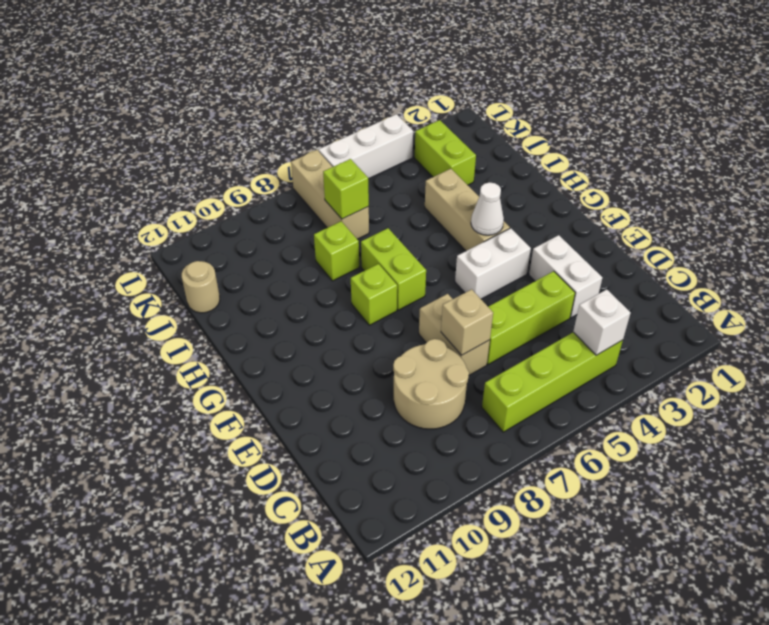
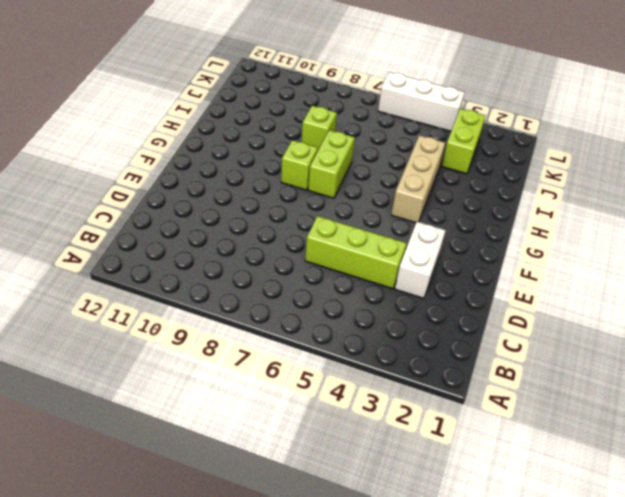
none -> lime brick B4:B7 level 1
none -> tan round brick C8:D9 level 1
none -> tan brick D7:E7 level 1

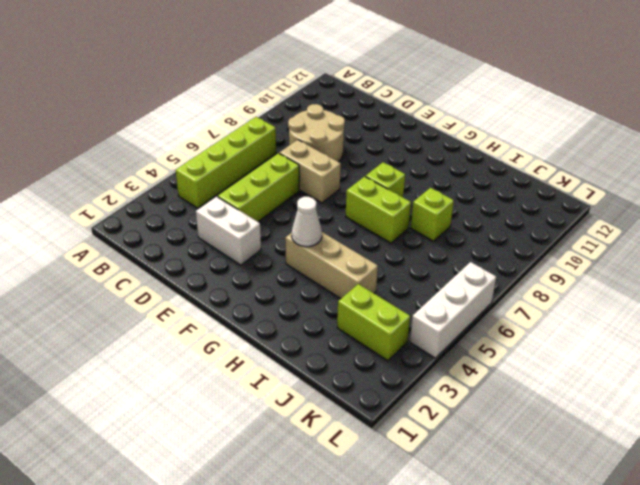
none -> white brick F4:F5 level 1
none -> tan brick J7:L7 level 1
none -> tan round brick J12 level 1

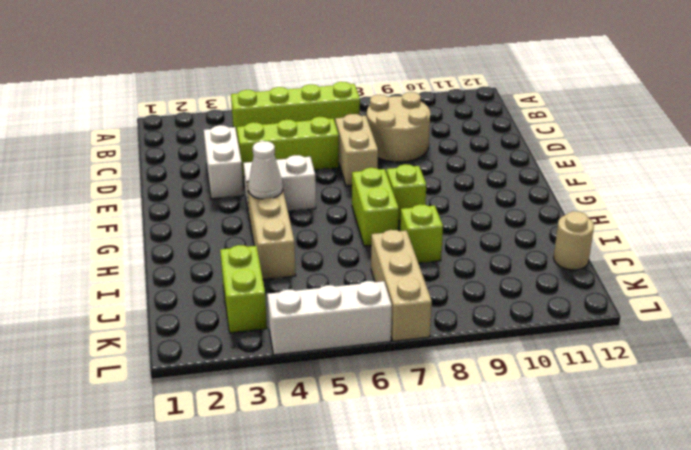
none -> white brick B4 level 2
none -> tan brick D7 level 2
none -> lime brick J7 level 2

